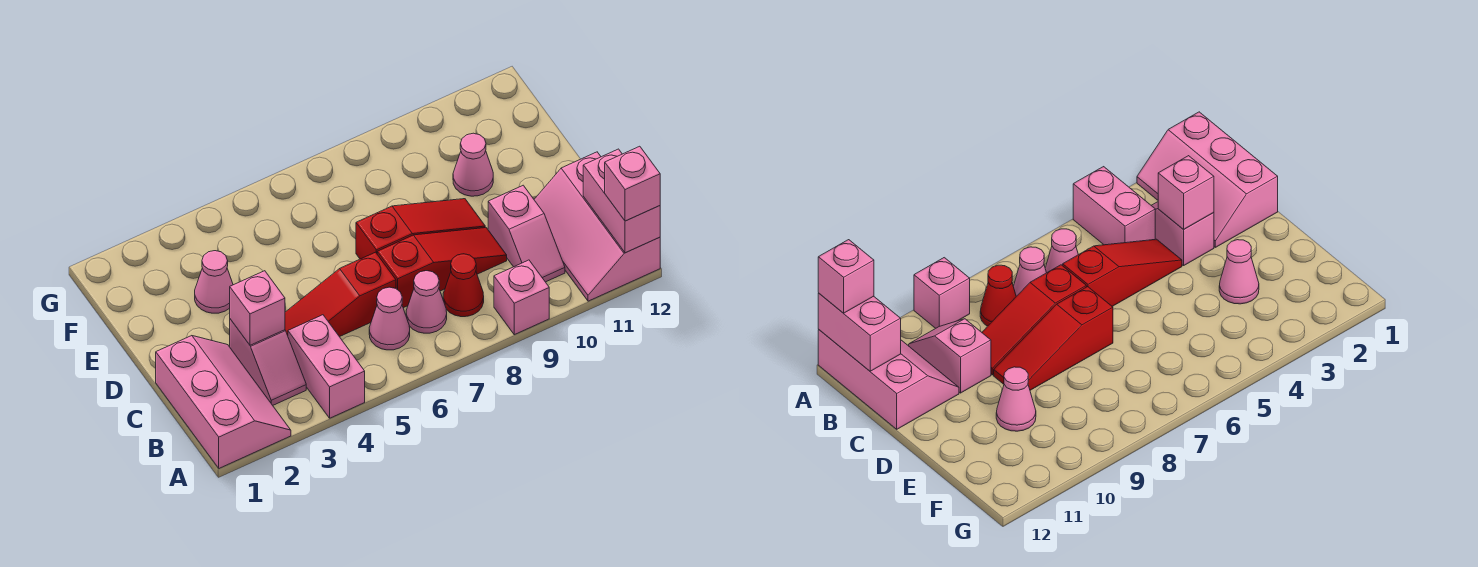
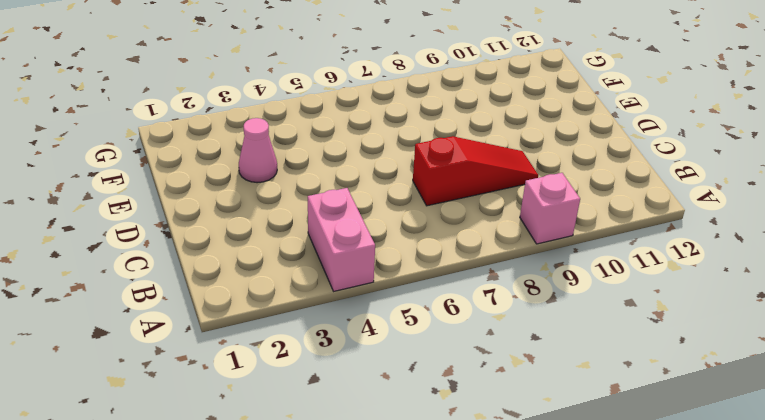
none -> pink slope A1:C2 level 1 top 1
none -> pink slope A11:C12 level 1 top 12
none -> pink slope B3:C3 level 1 top C

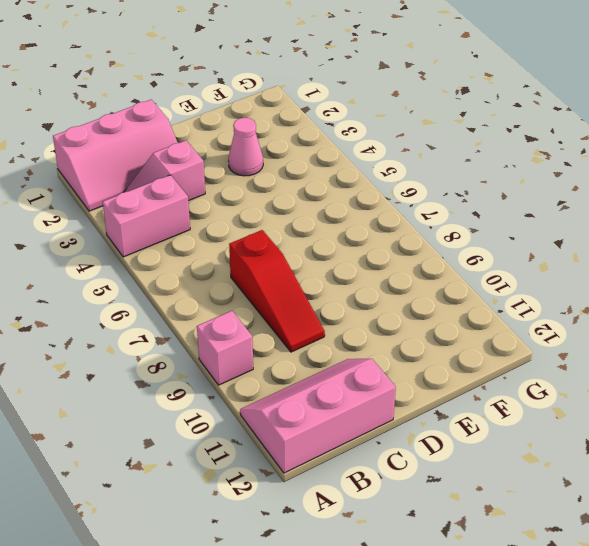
none -> pink cone B6 level 1
none -> pink cone B7 level 1
none -> red cone B8 level 1

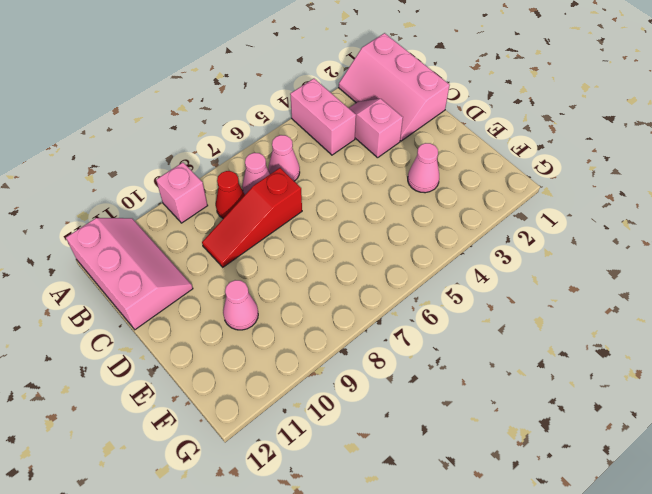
none -> pink slope B10:C10 level 1 top C
none -> red slope C4:C6 level 1 top 6
none -> red slope D7:D9 level 1 top 7

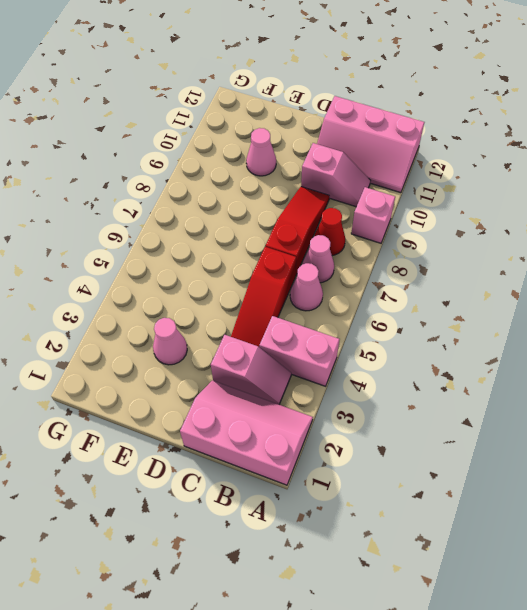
none -> red slope D7:D9 level 1 top 7
none -> pink brick A12:B12 level 2
none -> pink brick C3 level 2

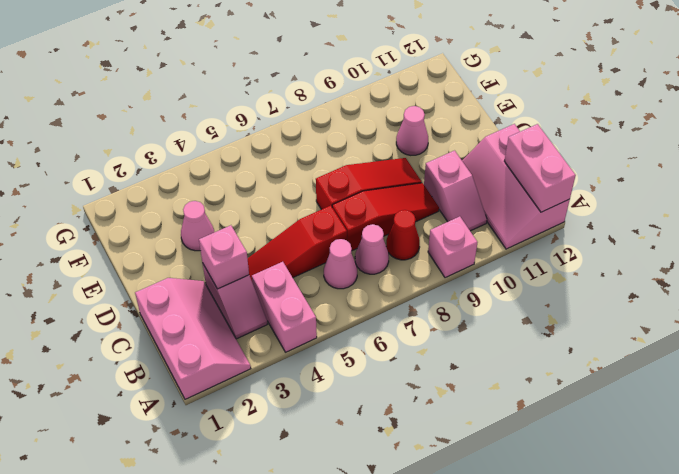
none -> pink brick A12 level 3

